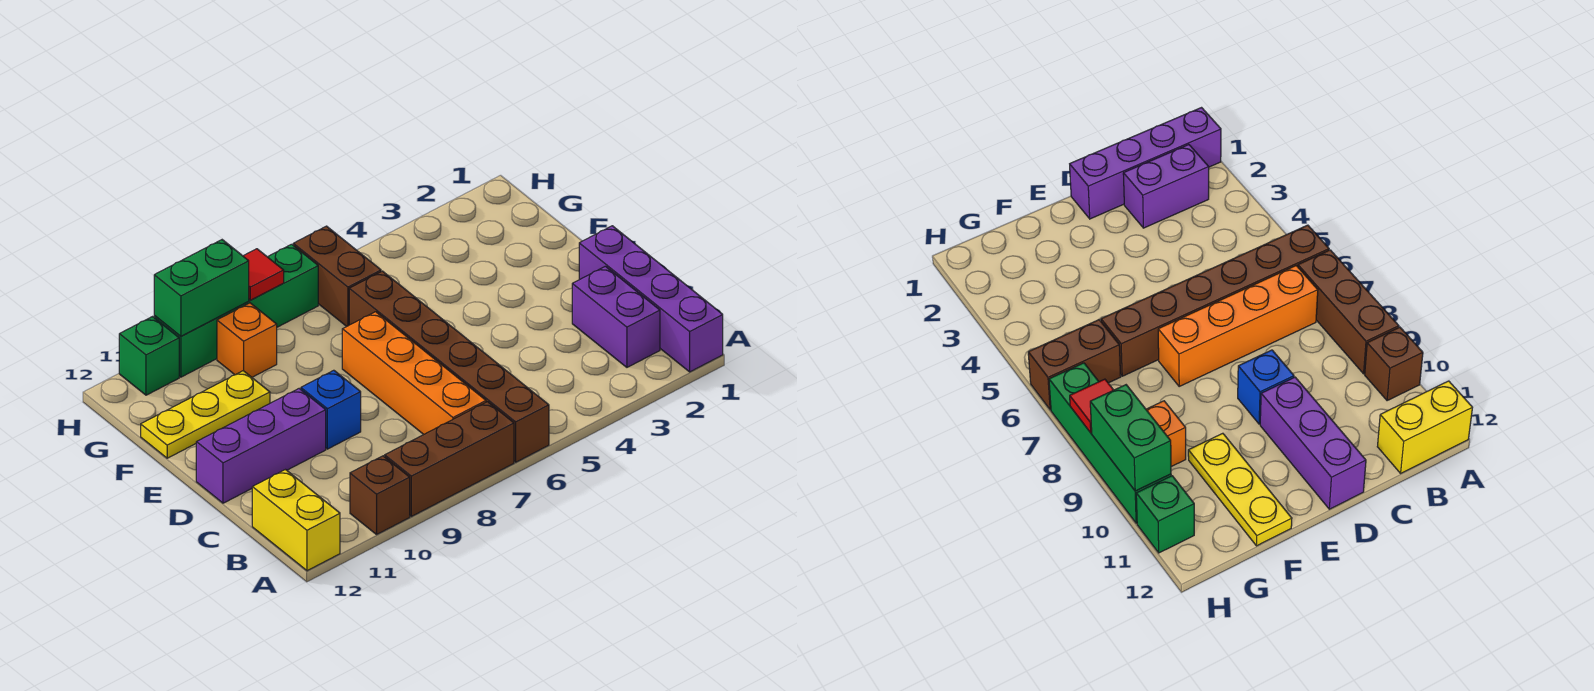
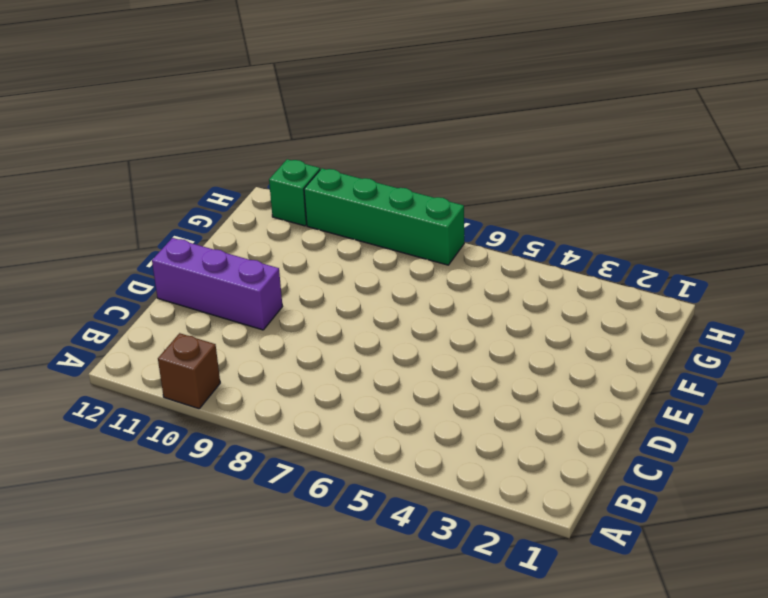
none -> purple brick A1:D1 level 1
none -> brown brick A6:F6 level 1
none -> brown brick A7:A9 level 1

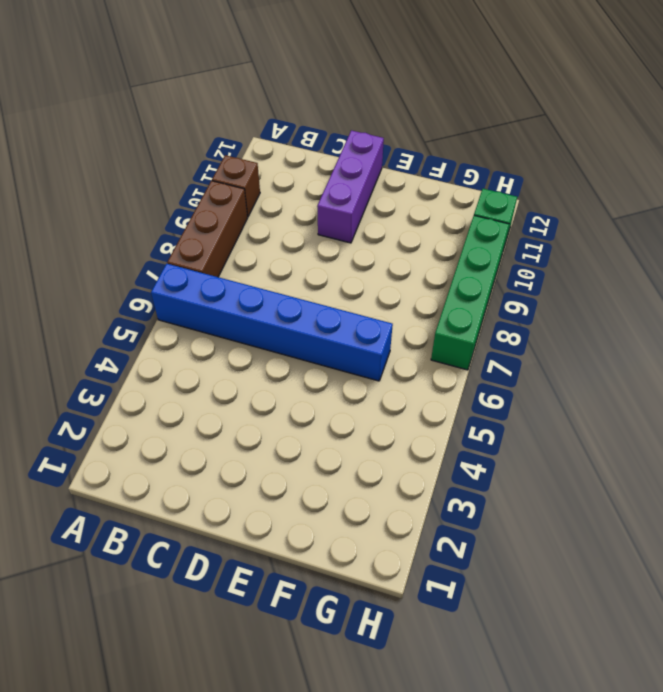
blue brick A6:F6 level 1 -> brown brick A6:F6 level 1
none -> purple brick A1:D1 level 1
none -> yellow brick A12:B12 level 1
none -> purple brick B2:C2 level 1

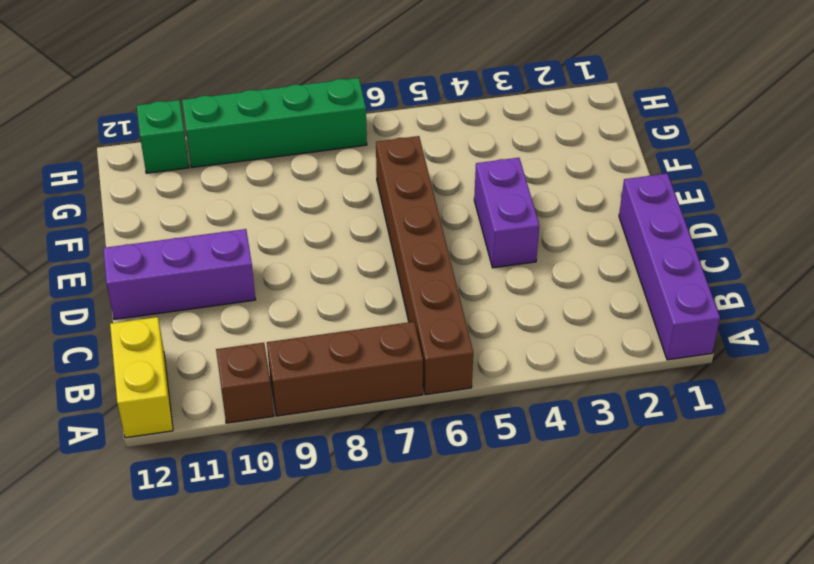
purple brick D4:E4 level 1 -> purple brick B2:C2 level 1
none -> orange brick B7:E7 level 1
none -> blue brick D9 level 1
none -> yellow plate F10:F12 level 1

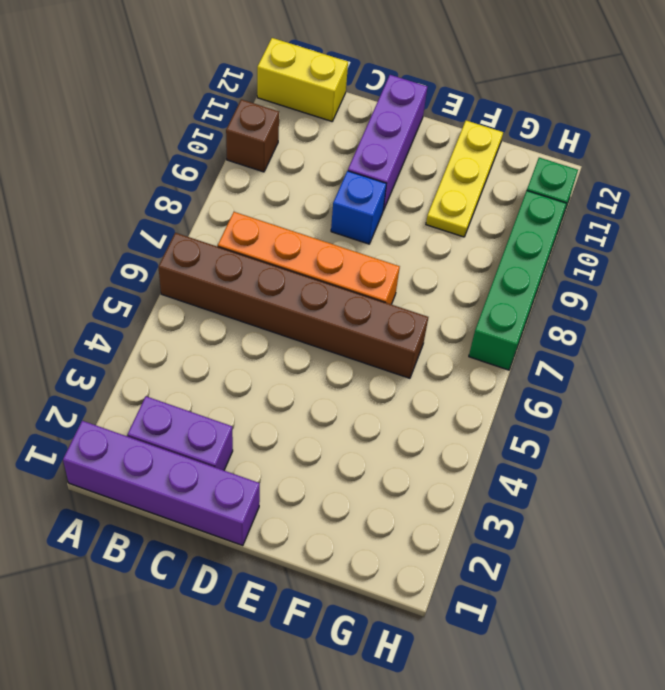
none -> brown brick A7:A9 level 1
none -> brown brick G6:H6 level 1
none -> orange brick G9 level 1

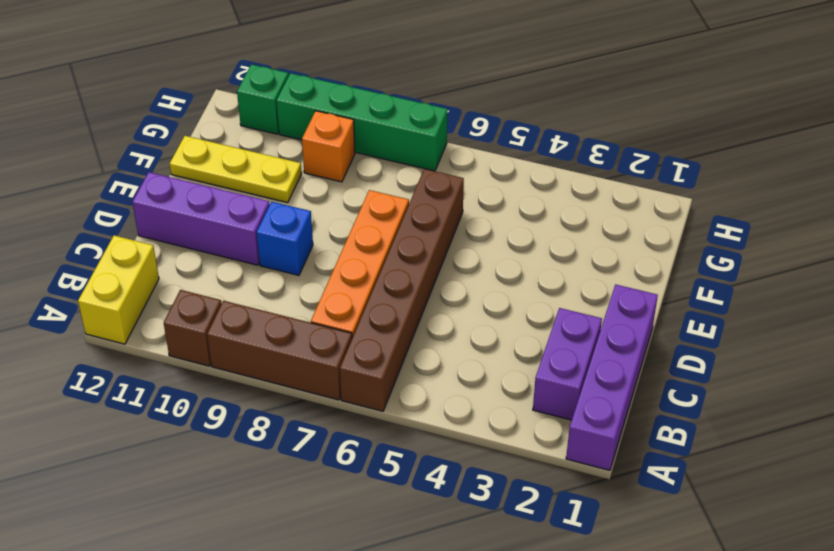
none -> brown brick G6:H6 level 1
none -> red tile H8 level 2
none -> green brick H9:H10 level 2

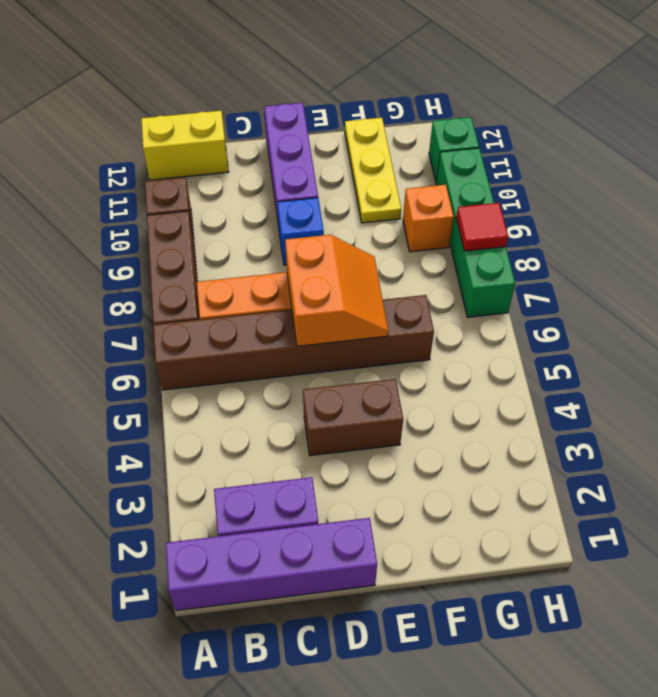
brown brick D4:E4 level 1 -> brown brick G6:H6 level 1
orange slope D6:E7 level 2 top D -> none
none -> green brick H9:H10 level 2

